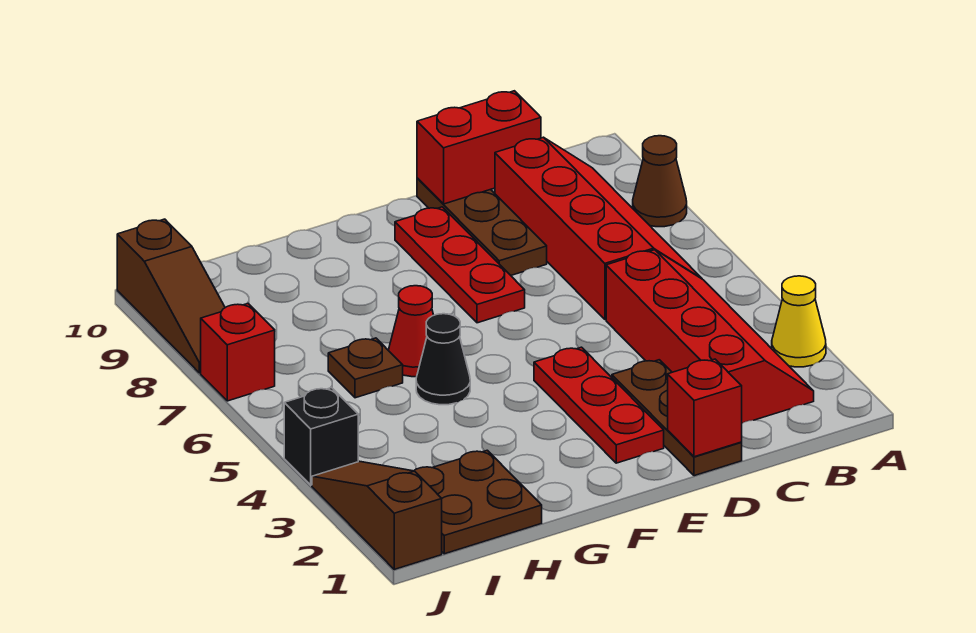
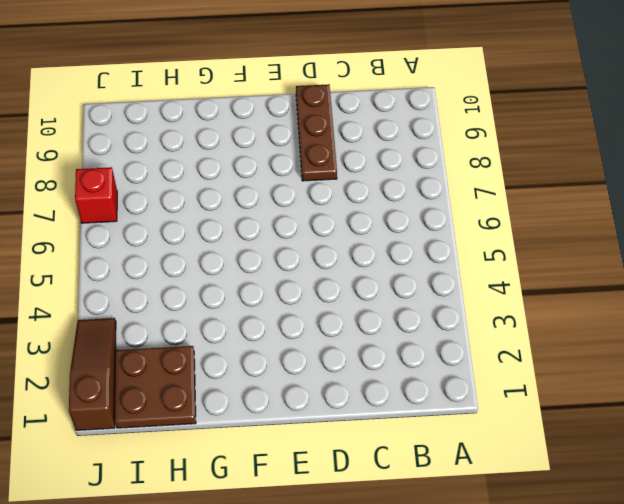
none -> yellow cone A3 level 1
none -> brown cone A8 level 1
none -> red slope B2:C5 level 1 top C

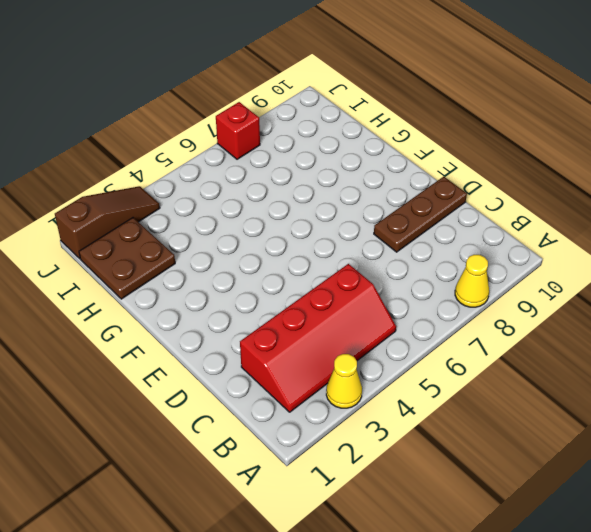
yellow cone A8 level 1 -> brown cone A8 level 1
none -> red slope B6:C9 level 1 top C
none -> brown plate D1:D3 level 1
none -> red plate E2:E4 level 1

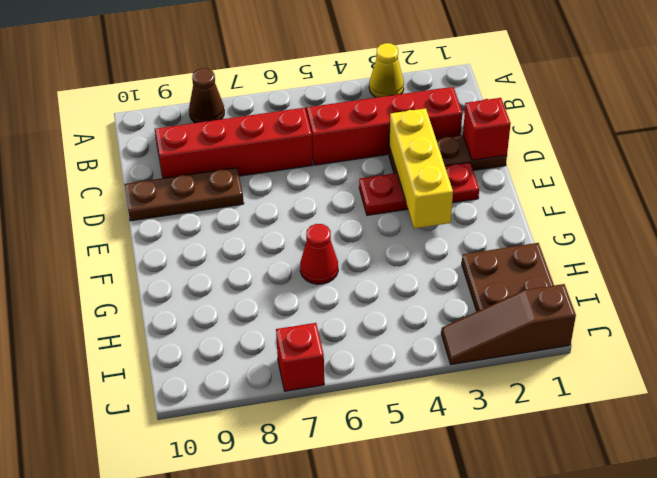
yellow brick D3:F3 level 2 -> none
none -> red plate E7:E9 level 1
none -> black cone G5 level 1
none -> brown plate H6 level 1

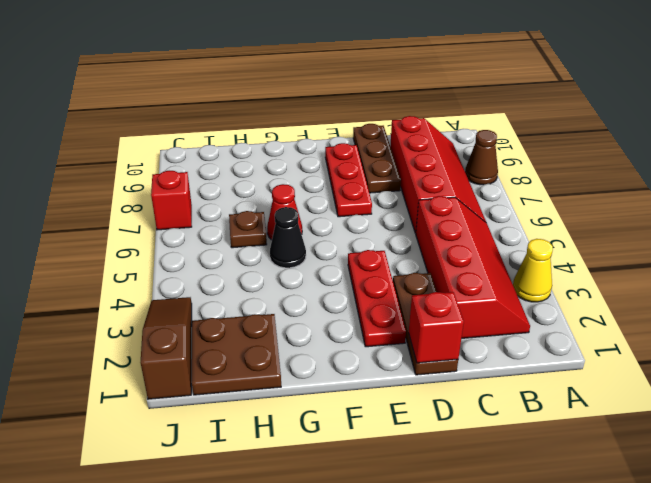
none -> black brick J4 level 1
none -> brown slope J8:J10 level 1 top 10
none -> red brick C10:D10 level 2

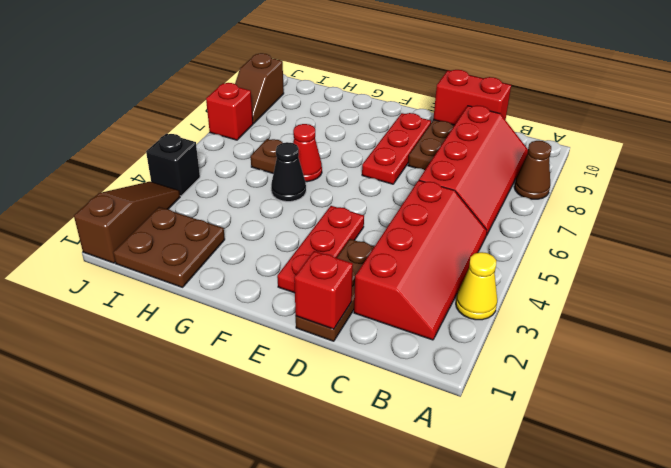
brown slope J8:J9 level 1 top 9 -> brown slope J8:J10 level 1 top 10

